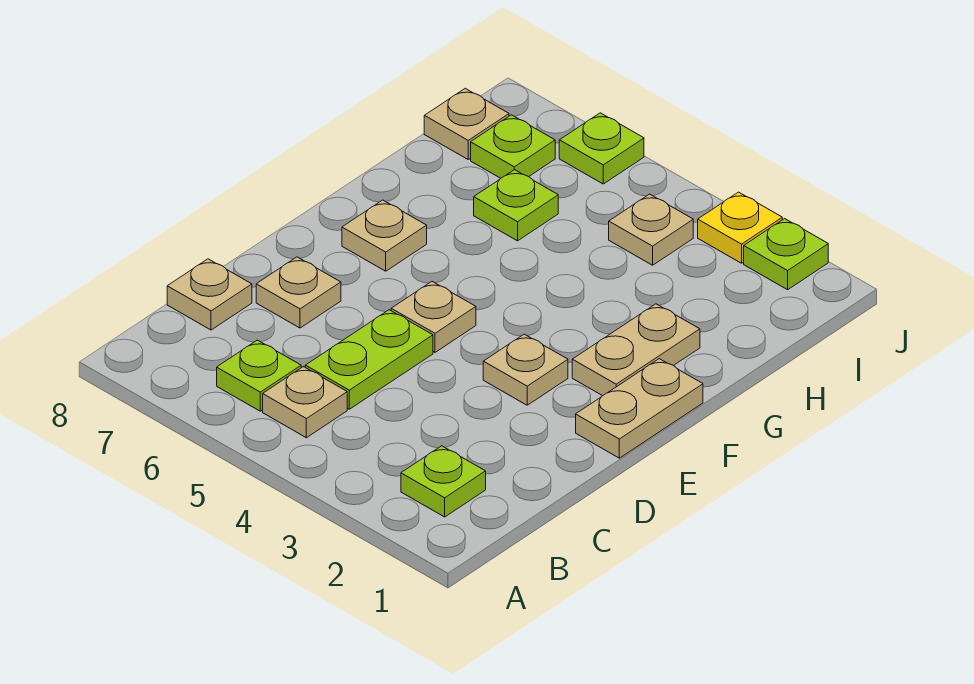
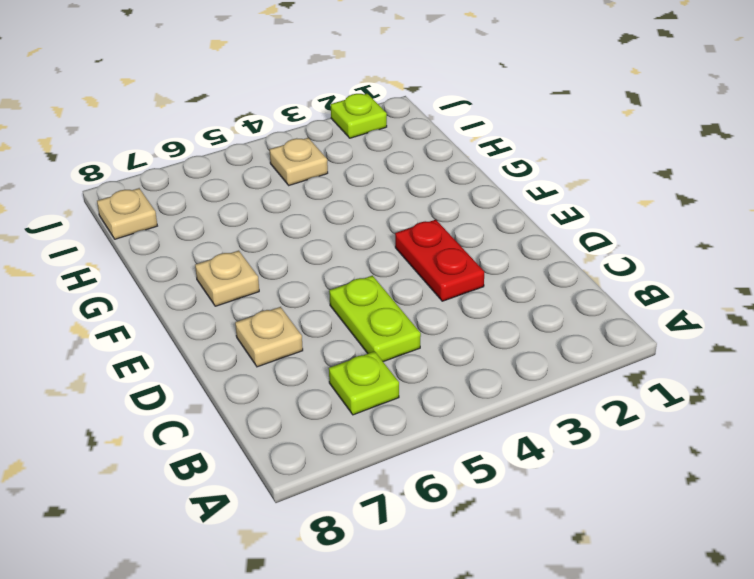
red plate D3:E3 level 1 -> tan plate E3 level 1
none -> lime plate B2 level 1
none -> tan plate B5 level 1
none -> tan plate C8 level 1

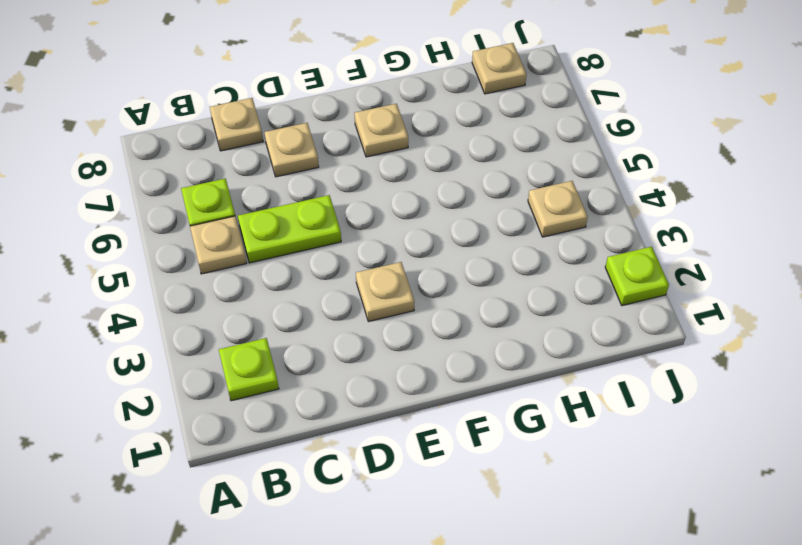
none -> tan plate E1:F1 level 1
none -> tan plate E5 level 1
none -> tan plate F2:G2 level 1

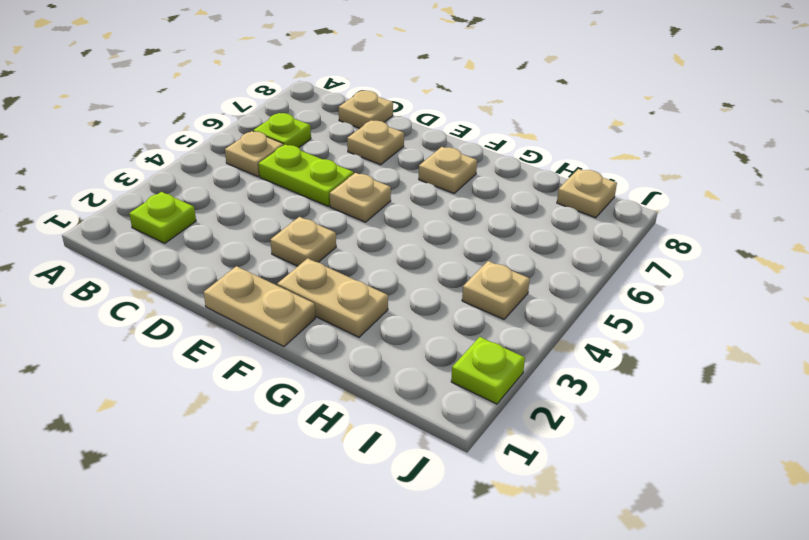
none -> lime plate H6 level 1
none -> lime plate I7 level 1
none -> yellow plate J3 level 1

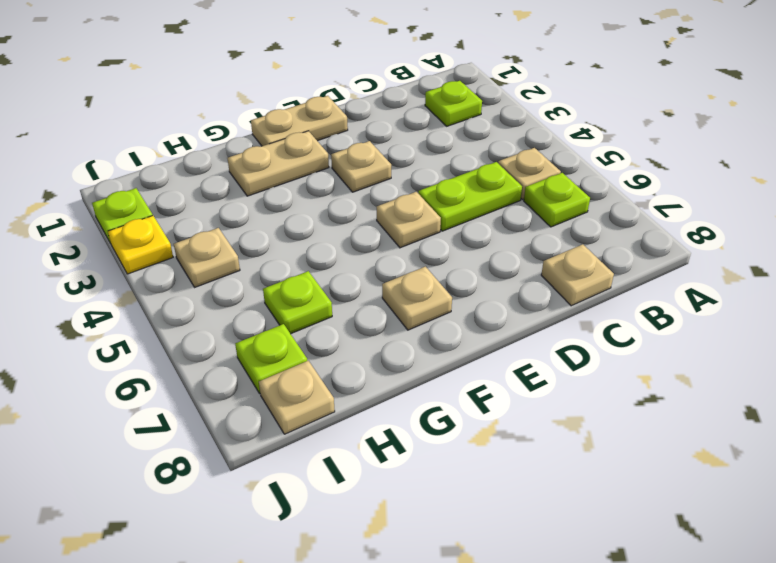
none -> tan plate D7 level 1
none -> lime plate J6 level 1

